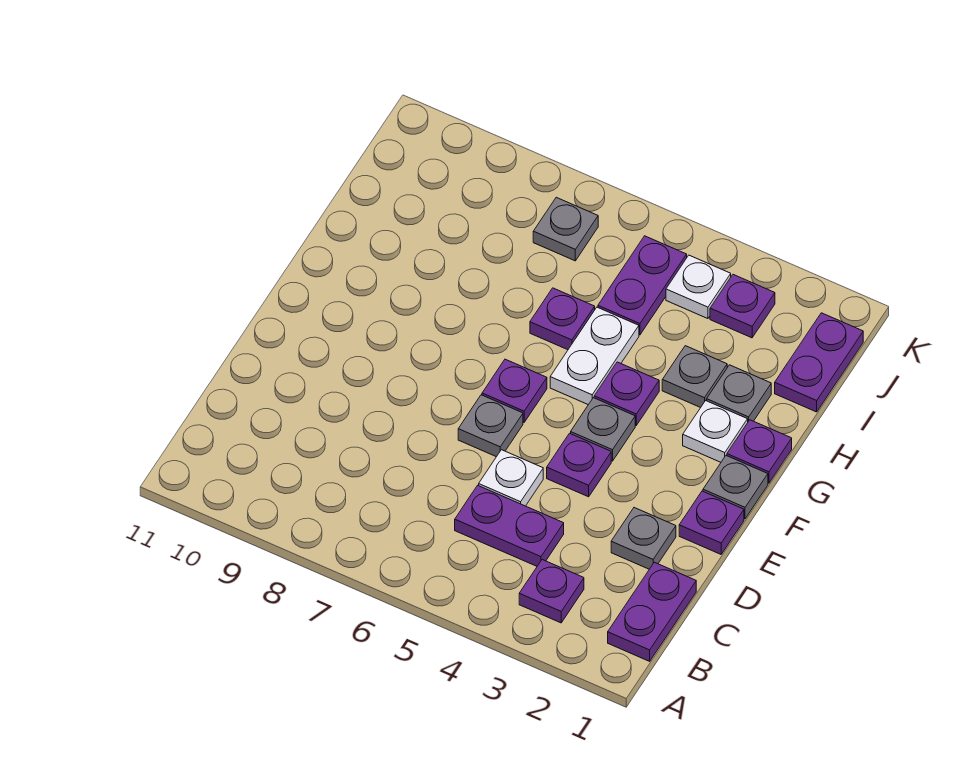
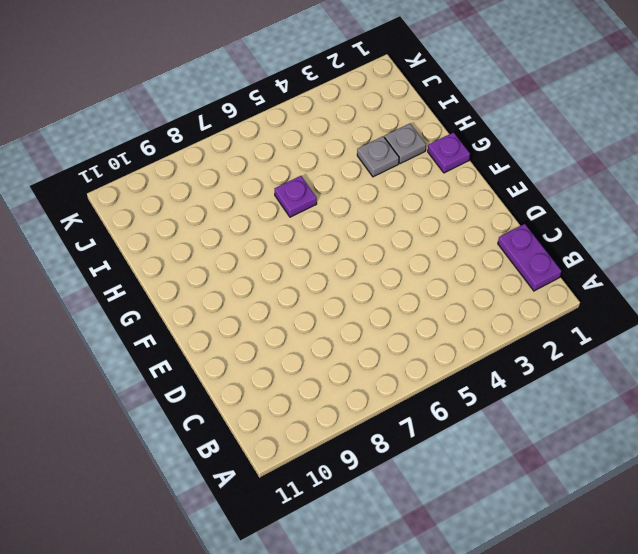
none -> purple plate B3 level 1
none -> purple plate C4:C5 level 1
none -> grey plate D2 level 1

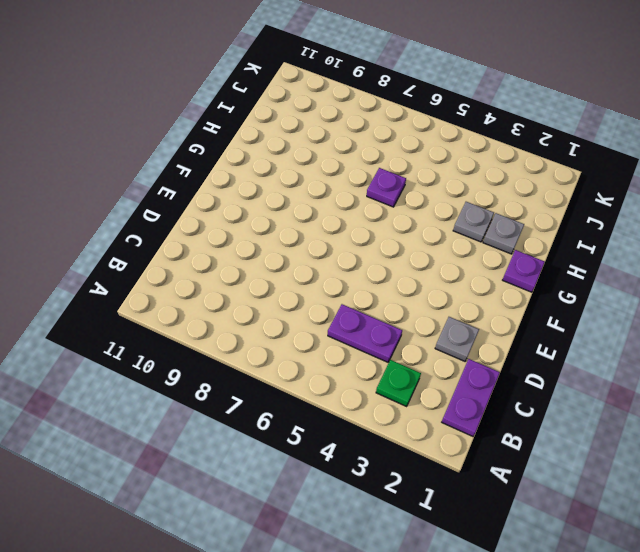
green plate B3 level 1 -> purple plate B3 level 1
none -> white plate D5 level 1
none -> purple plate E1 level 1
none -> purple plate E4 level 1

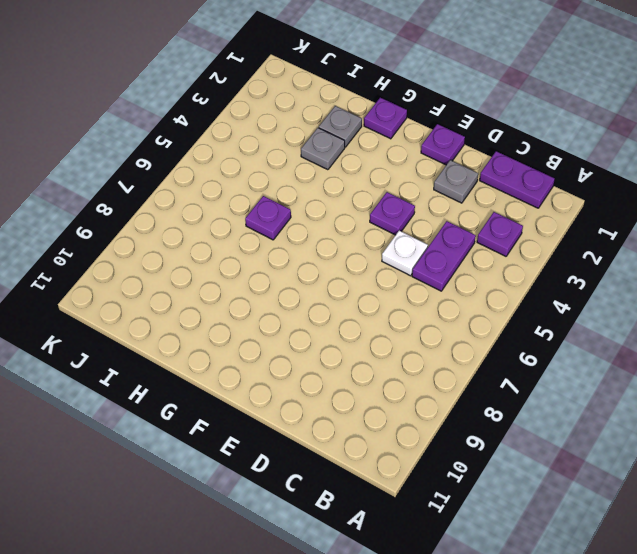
none -> grey plate E6 level 1
none -> grey plate F1 level 1
none -> grey plate F4 level 1

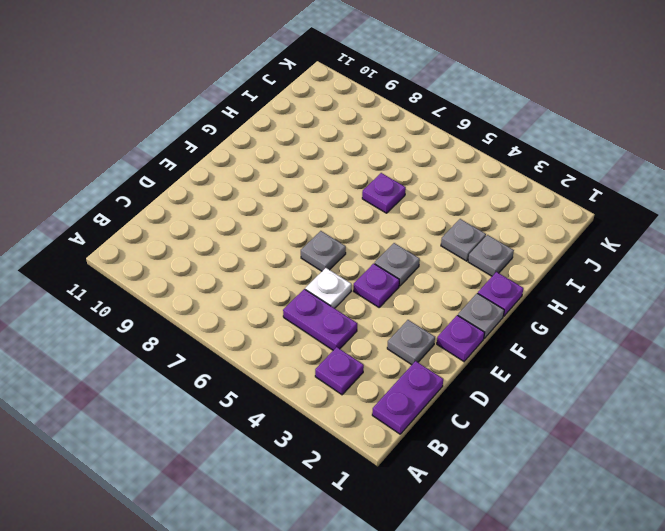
none -> purple plate F6 level 1
none -> white plate G2 level 1
none -> purple plate G4 level 1

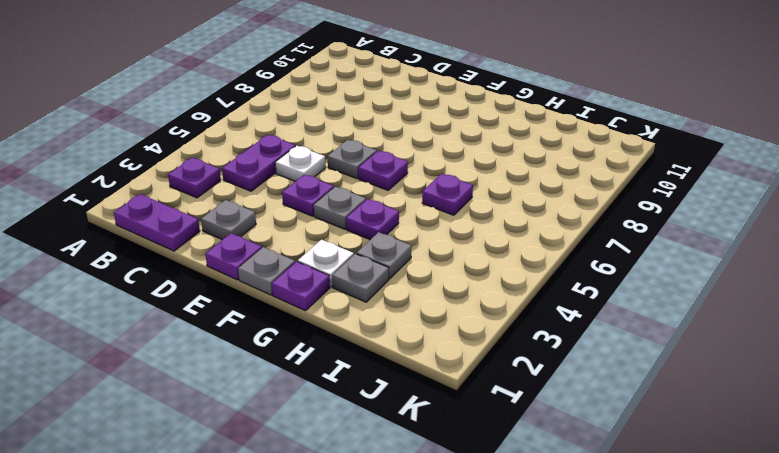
none -> white plate G5:H5 level 1
none -> purple plate I1:J1 level 1
none -> purple plate I5:J5 level 1

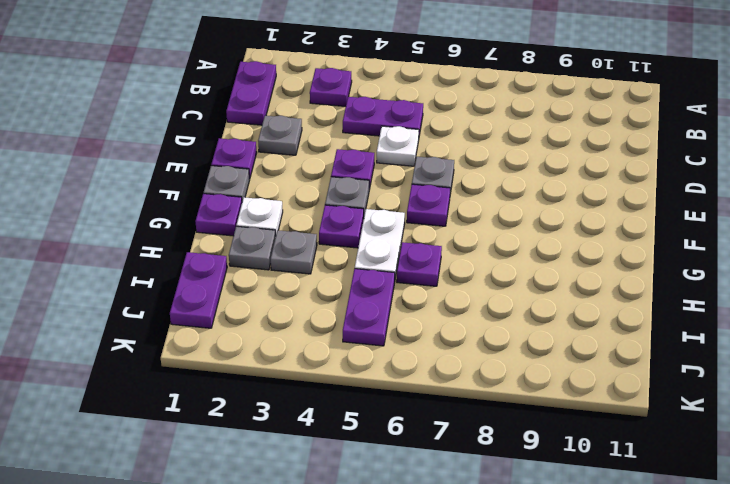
none -> purple plate J3 level 1
none -> white plate J4 level 1
none -> grey plate J7 level 1

